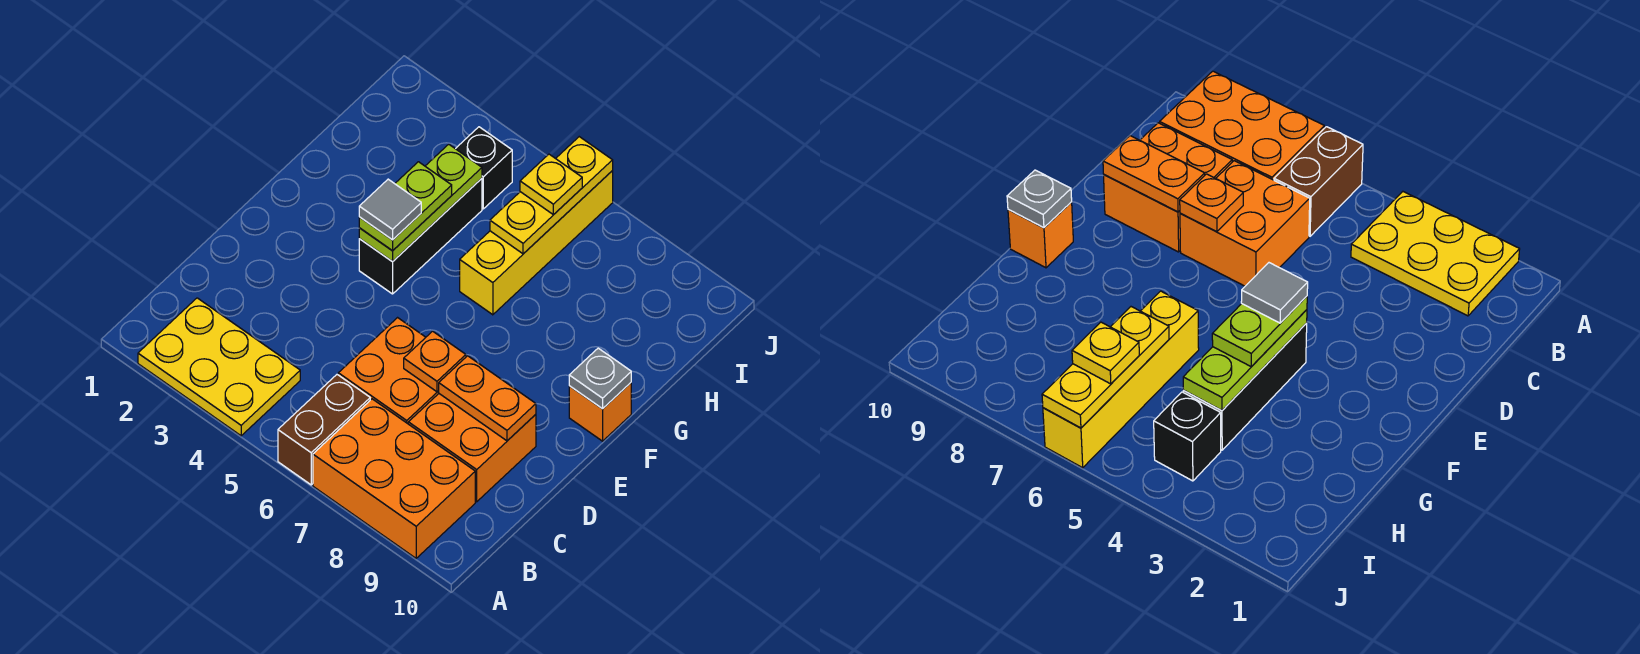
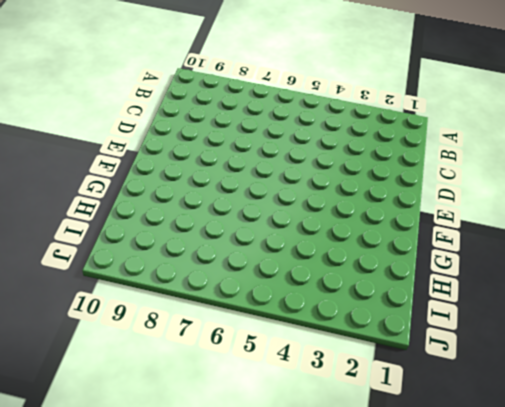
none -> yellow plate A2:B4 level 1
none -> brown brick A6:B6 level 1
none -> orange brick A7:B9 level 1

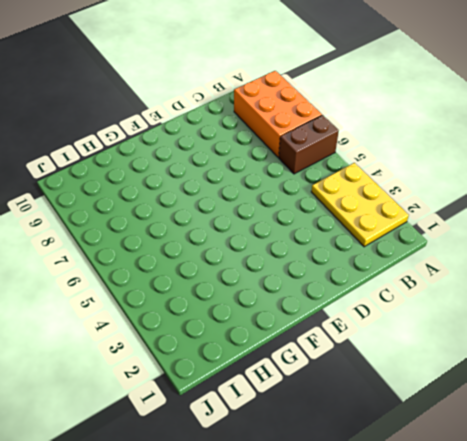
none -> orange brick C6:D7 level 1
none -> orange brick C8:D9 level 1
none -> black brick F4:H4 level 1

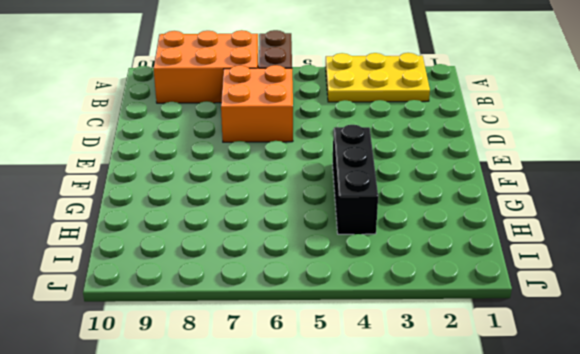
none -> orange brick C8:D9 level 1
none -> orange brick F10 level 1
none -> yellow brick G6:J6 level 1

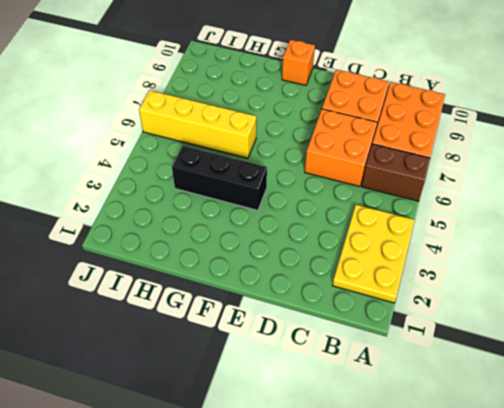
none -> black brick I4 level 1
none -> orange plate D7 level 2
none -> orange plate D8:D9 level 2

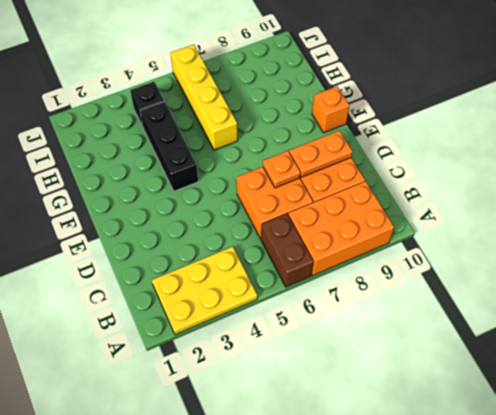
none -> lime plate F4:H4 level 2
none -> grey plate F10 level 2
none -> yellow plate H6:J6 level 2

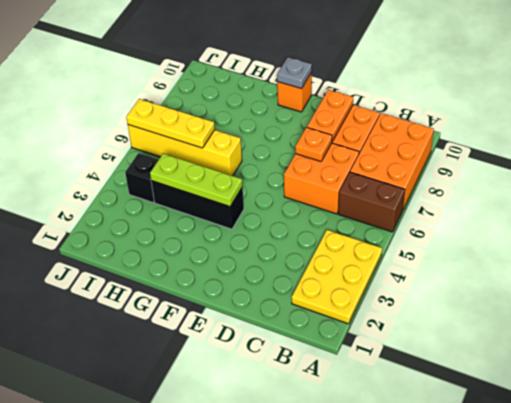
none -> lime plate F4:G4 level 3
none -> yellow plate I6 level 3
none -> grey tile F4 level 4

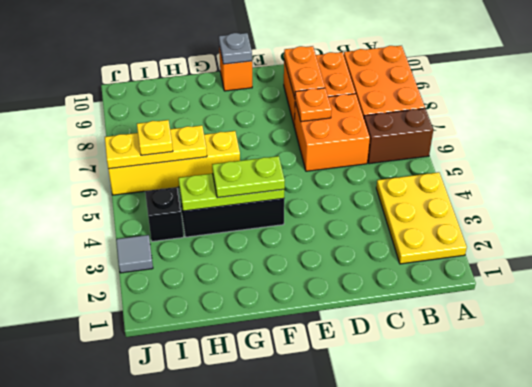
grey tile J3 level 1 -> grey tile F4 level 4

